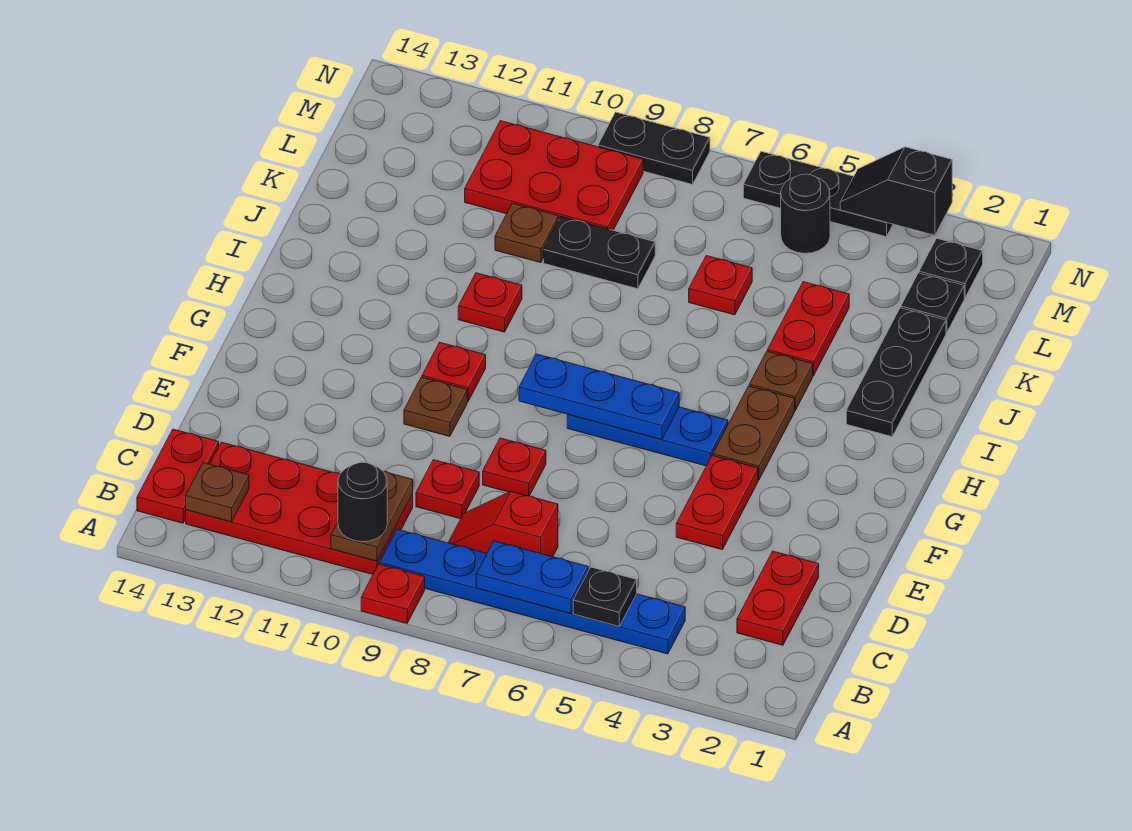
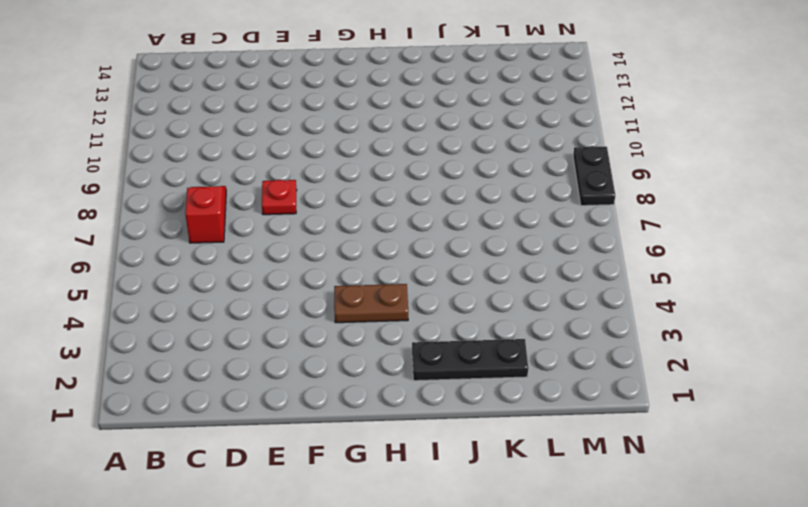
none -> red plate A9 level 1
none -> blue plate B4:B9 level 1
none -> red plate B10:C13 level 1
none -> red plate B14:C14 level 1

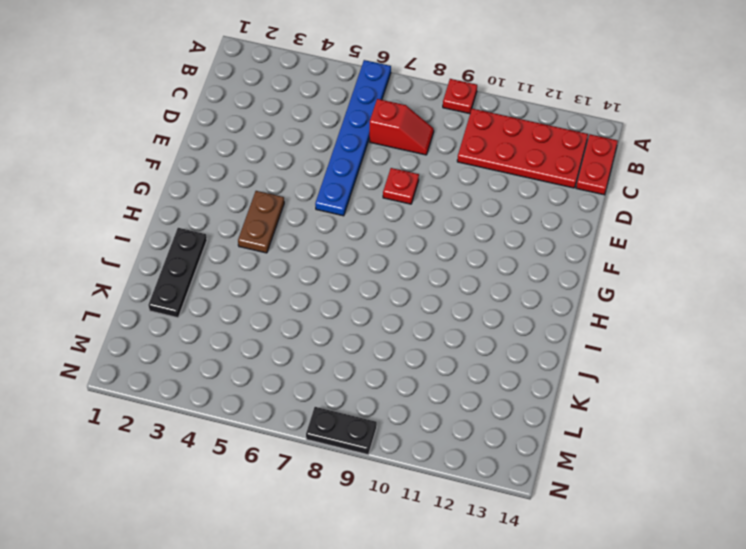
blue plate A6:F6 level 1 -> blue plate B4:B9 level 1
none -> red plate C2:D2 level 1
none -> red plate D9 level 1
none -> red plate E4:F4 level 1
none -> brown plate F10 level 1

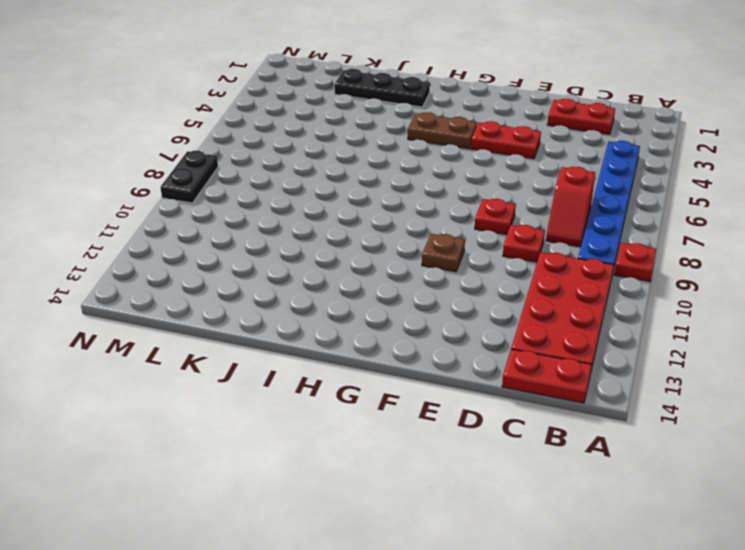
none -> blue plate G5:G7 level 1
none -> red plate G10 level 1
none -> brown plate I4 level 1
none -> red plate I10 level 1

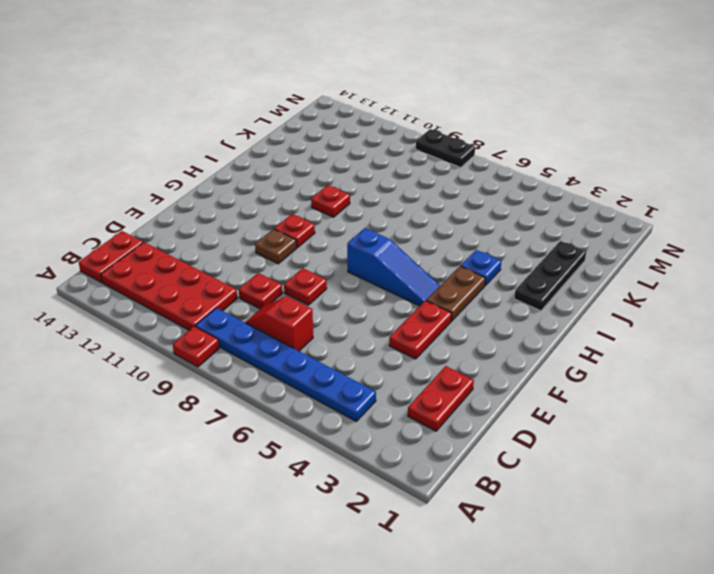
blue slope G5:G7 level 1 top 7 -> blue plate G5:G7 level 1
blue plate I4 level 1 -> brown plate I4 level 1
none -> red plate J4:K4 level 1
none -> red plate K6 level 1
none -> black plate K8:K9 level 1
none -> brown plate K10 level 1

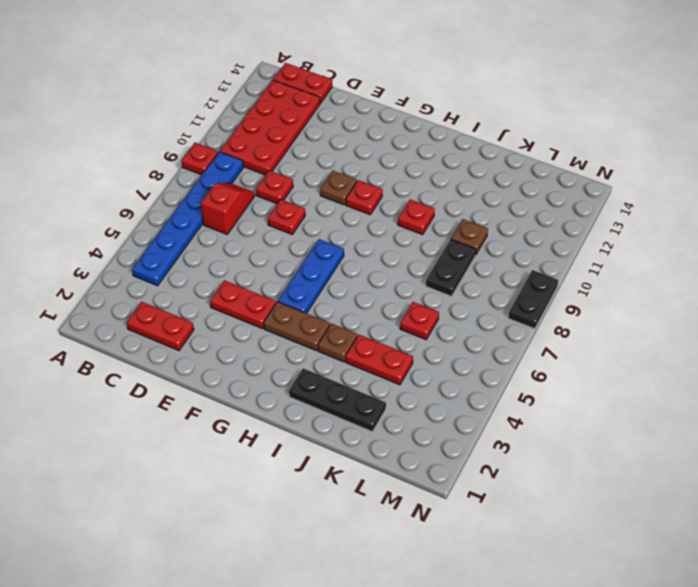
none -> black plate L2 level 1
none -> red plate L9:M11 level 1
none -> black plate M2 level 1
none -> black round brick M5 level 1

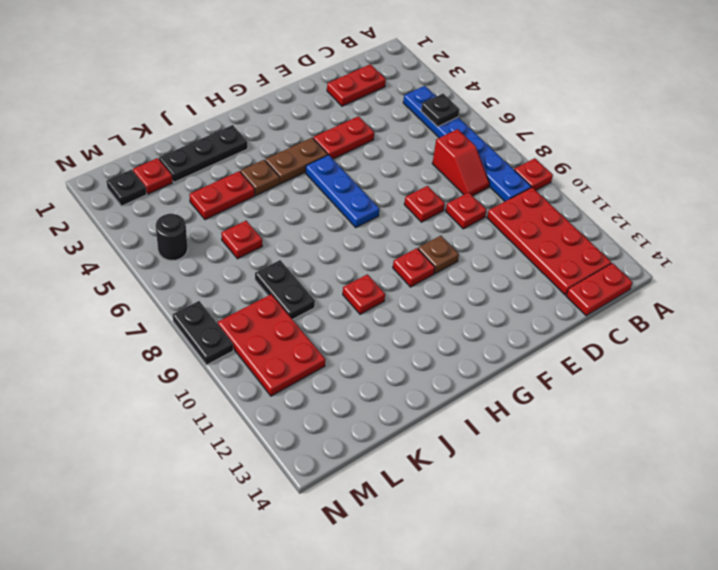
red plate L2 level 1 -> black plate L2 level 1
none -> brown plate K10 level 1
none -> black plate N4:N6 level 1
none -> blue plate B6:B7 level 2
none -> brown plate B10:C10 level 2

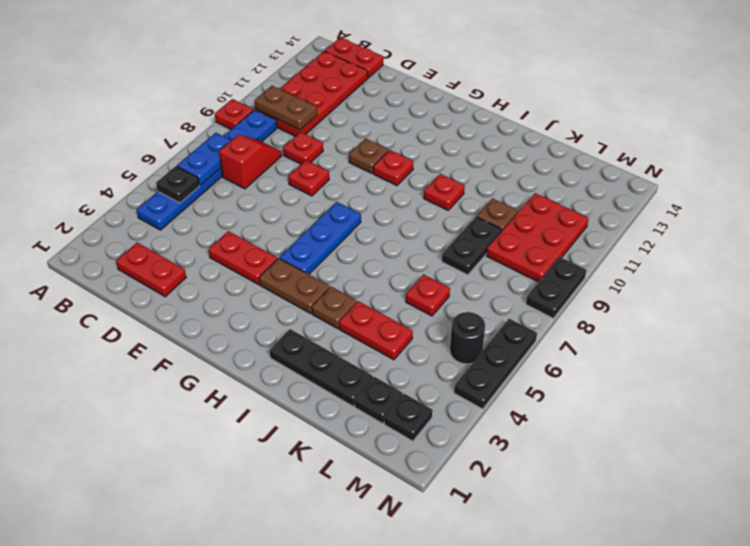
none -> brown plate B13 level 2
none -> blue plate G6:G8 level 2
none -> black slope N3:N4 level 2 top 3
none -> black round brick B10 level 3

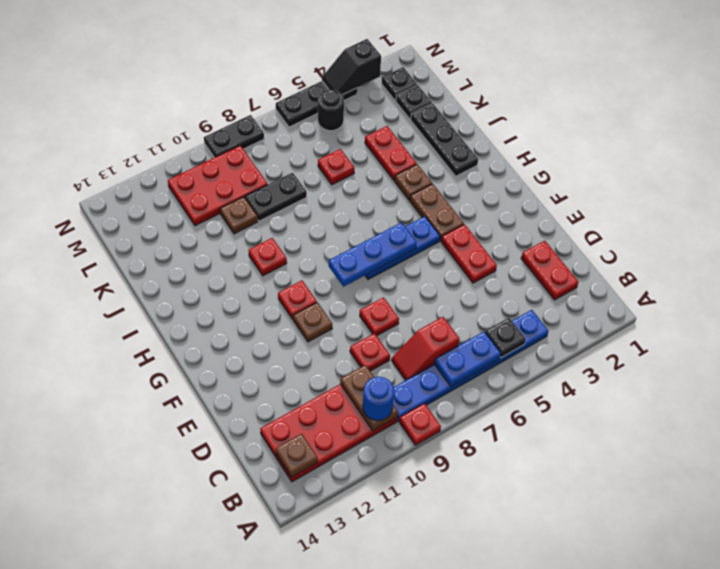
blue round brick B10 level 3 -> black round brick B10 level 3
none -> red plate B14:C14 level 1

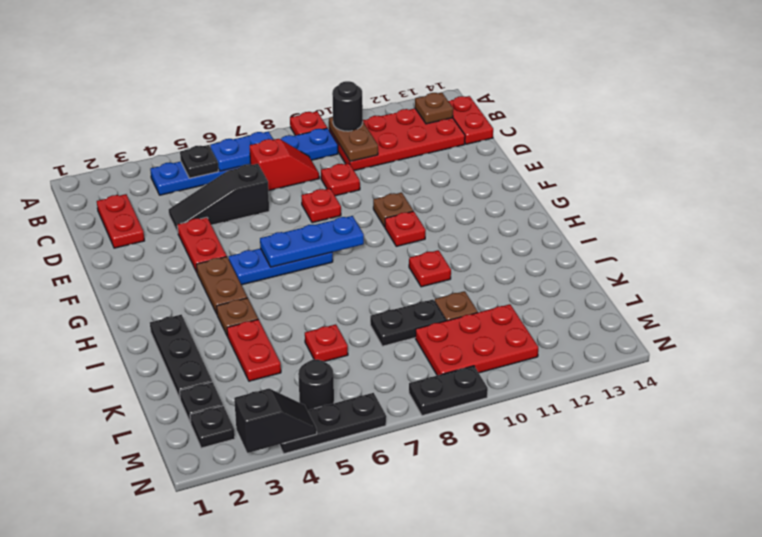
black slope D4:D6 level 1 top 6 -> none

